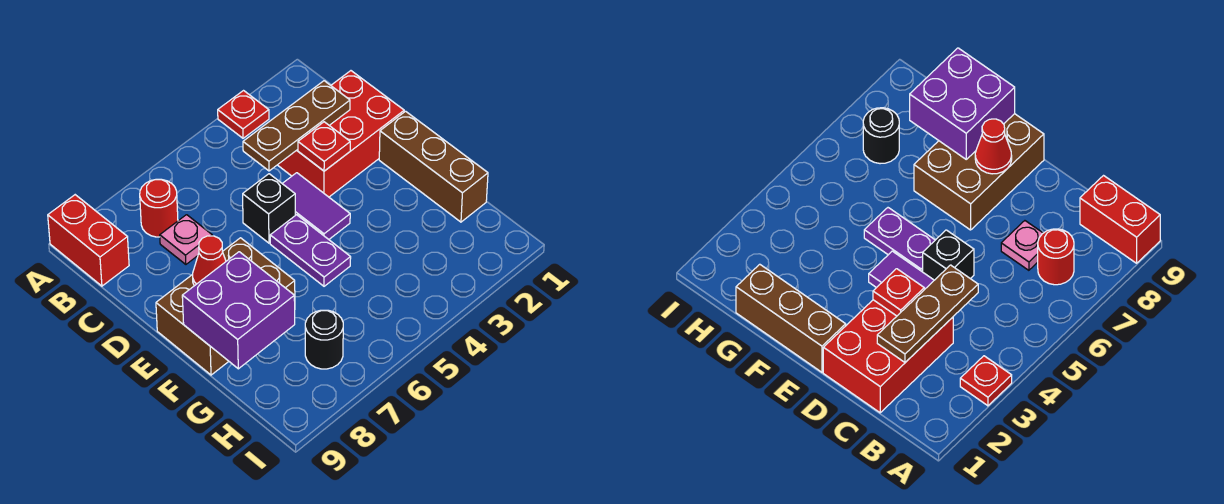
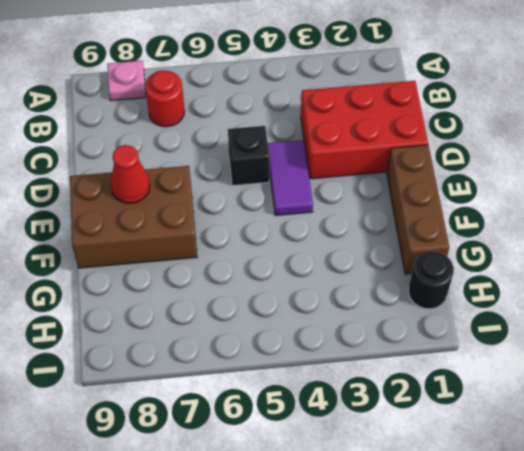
pink plate A8 level 1 -> pink plate C7 level 1
black round brick H1 level 1 -> black round brick H7 level 1
none -> red plate A3 level 1
none -> red brick A9:B9 level 1
none -> purple plate E5:F5 level 1

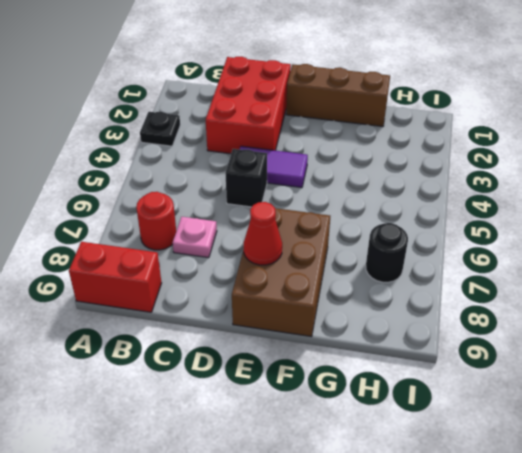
black plate A3 level 1 -> red plate A3 level 1
none -> purple plate E5:F5 level 1
none -> brown plate C2:C4 level 2
none -> red plate D3 level 2

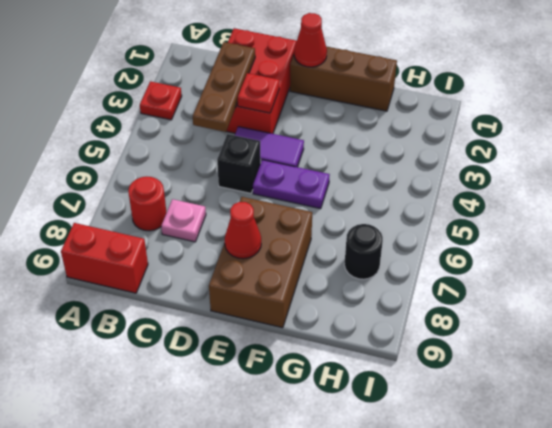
red cone E1 level 2 -> none
none -> purple brick F8:G9 level 2

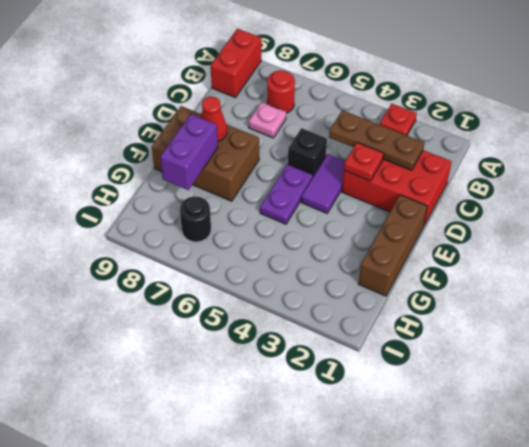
purple brick F8:G8 level 2 -> purple brick F8:G9 level 2

